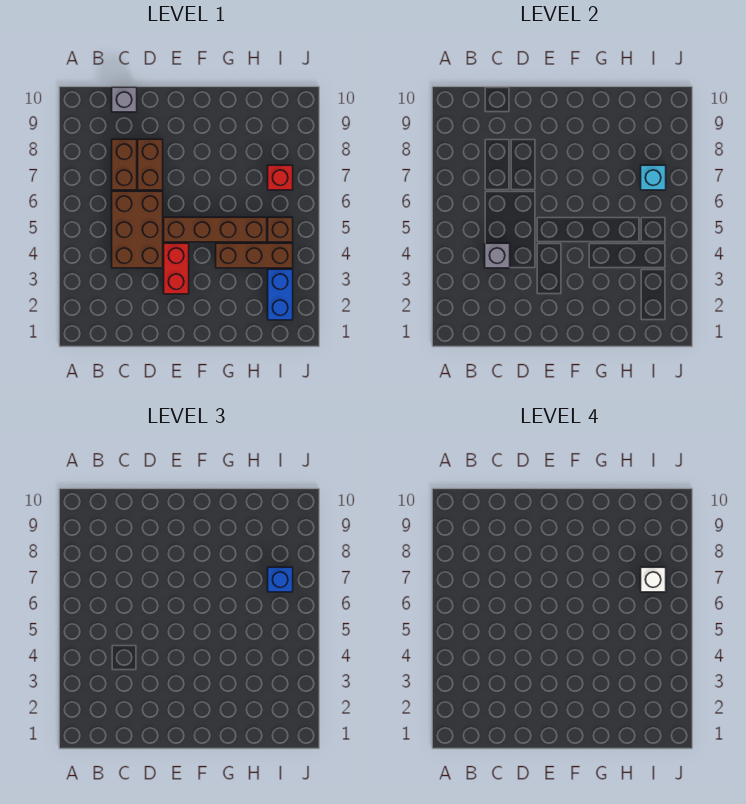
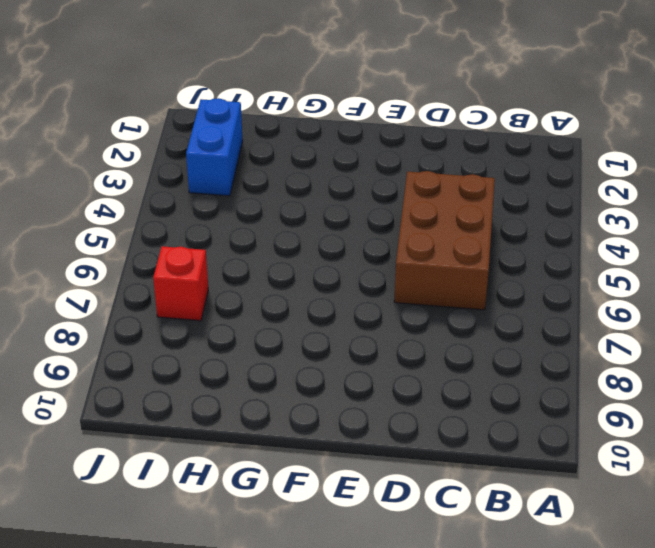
none -> brown brick C7:C8 level 1
none -> grey brick C10 level 1
none -> brown brick D7:D8 level 1

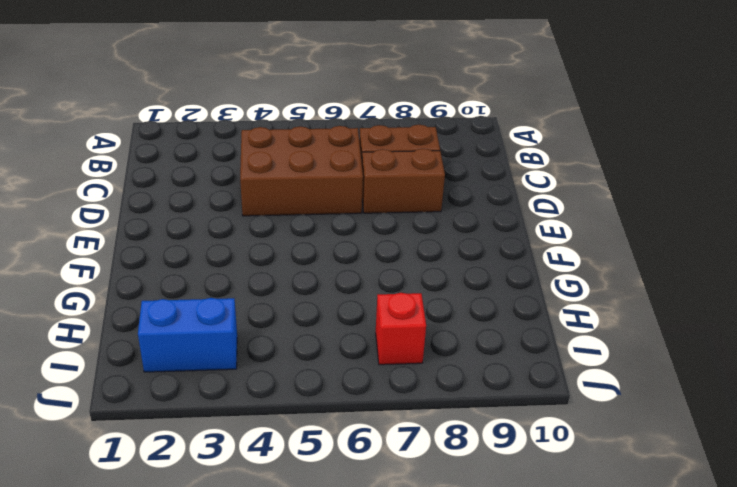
none -> grey brick C10 level 1
none -> red brick E3:E4 level 1
none -> brown brick E5:H5 level 1

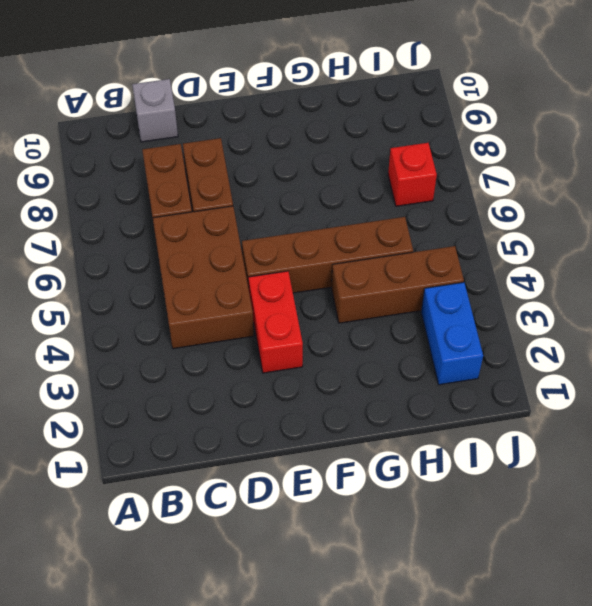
none -> brown brick I5 level 1
none -> grey brick C4 level 2
none -> cyan brick I7 level 2

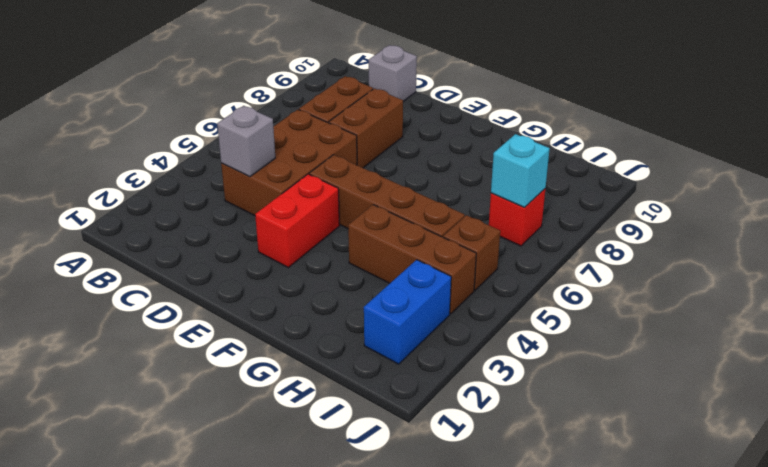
none -> blue brick I7 level 3
none -> white brick I7 level 4

